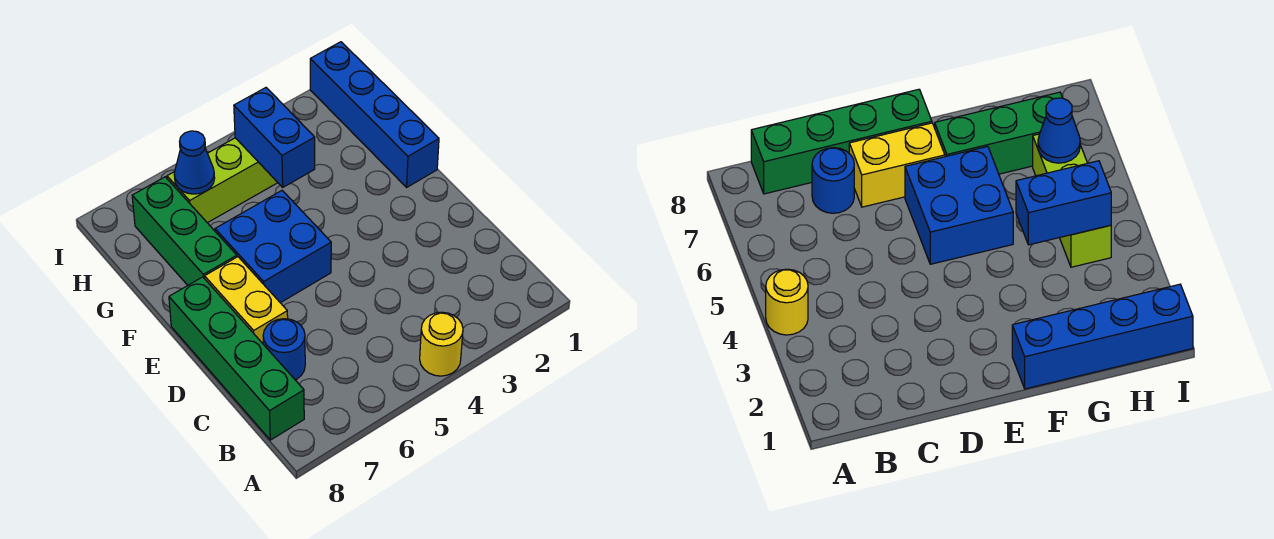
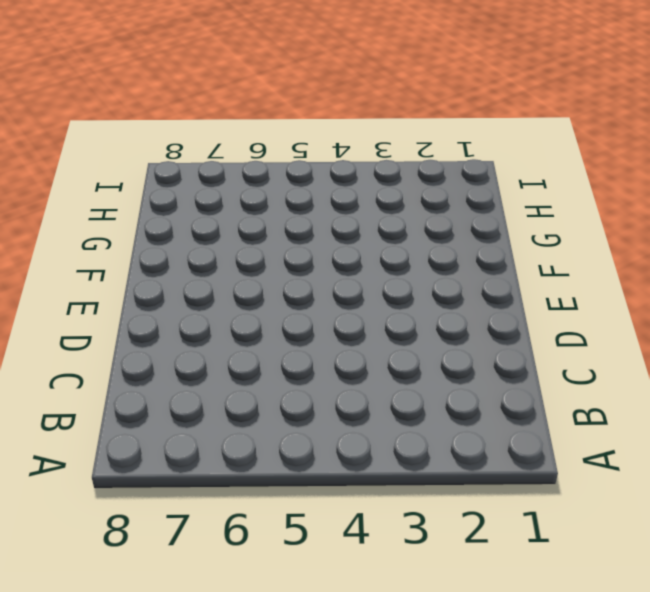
none -> yellow round brick A4 level 1
none -> green brick B8:E8 level 1

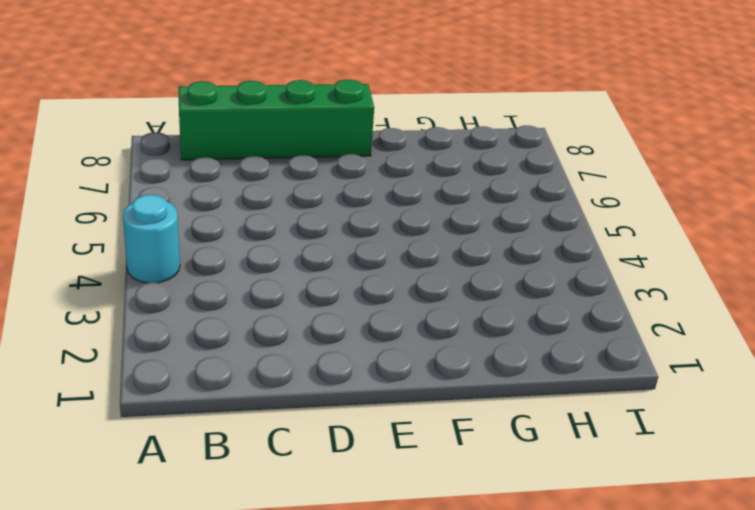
cyan round brick A4 level 1 -> yellow round brick A4 level 1
none -> blue round brick C7 level 1
none -> yellow brick D7:E7 level 1

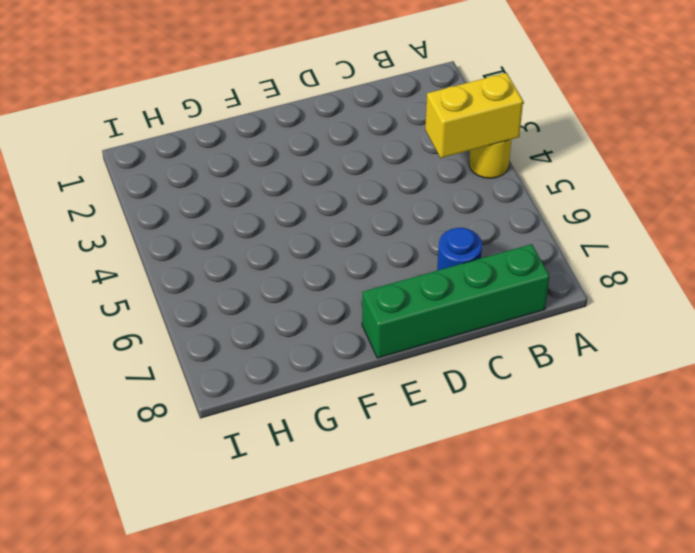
yellow brick A4:B4 level 2 -> yellow brick D7:E7 level 1
none -> blue brick E5:F6 level 1
none -> blue brick F1:I1 level 1

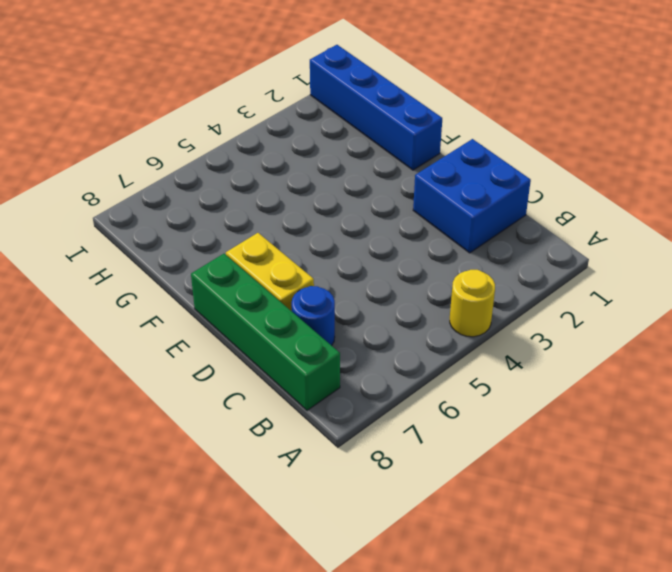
blue brick C1:D2 level 1 -> blue brick E5:F6 level 1
none -> green brick F7:H7 level 1
none -> lime brick H4:H6 level 1

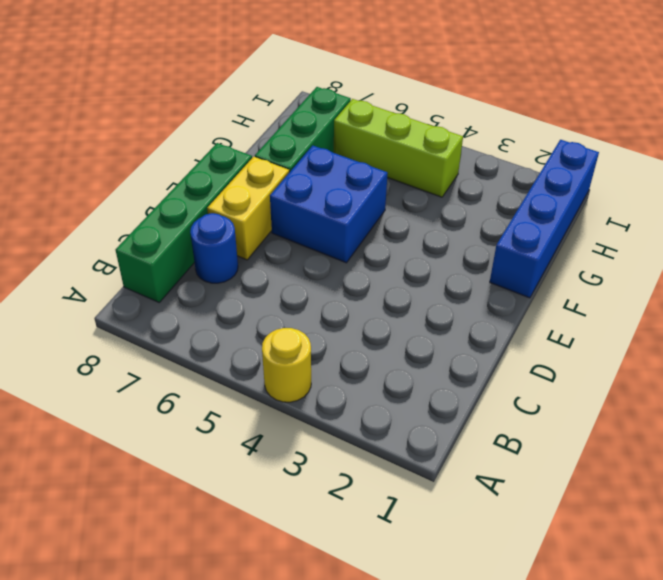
none -> blue brick G4:H4 level 2
none -> blue cone H6 level 2

